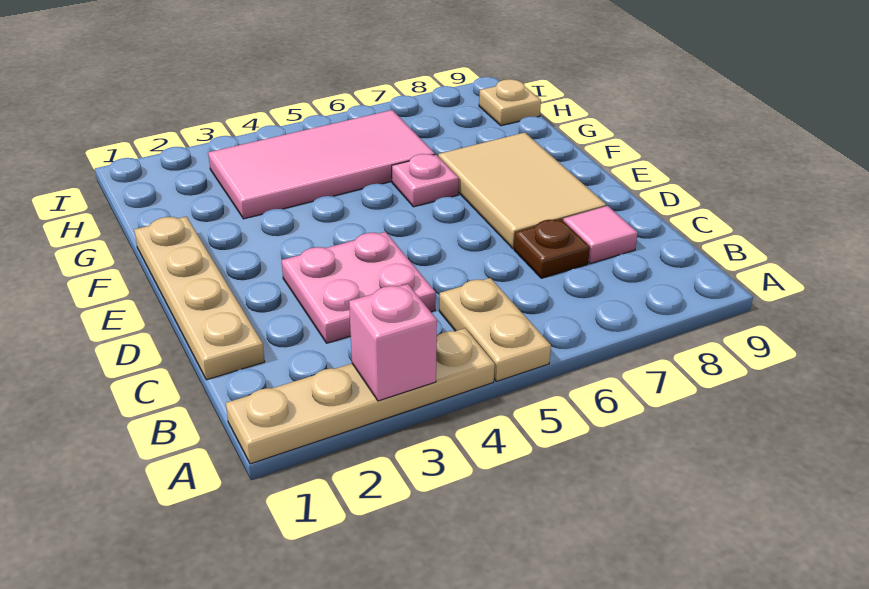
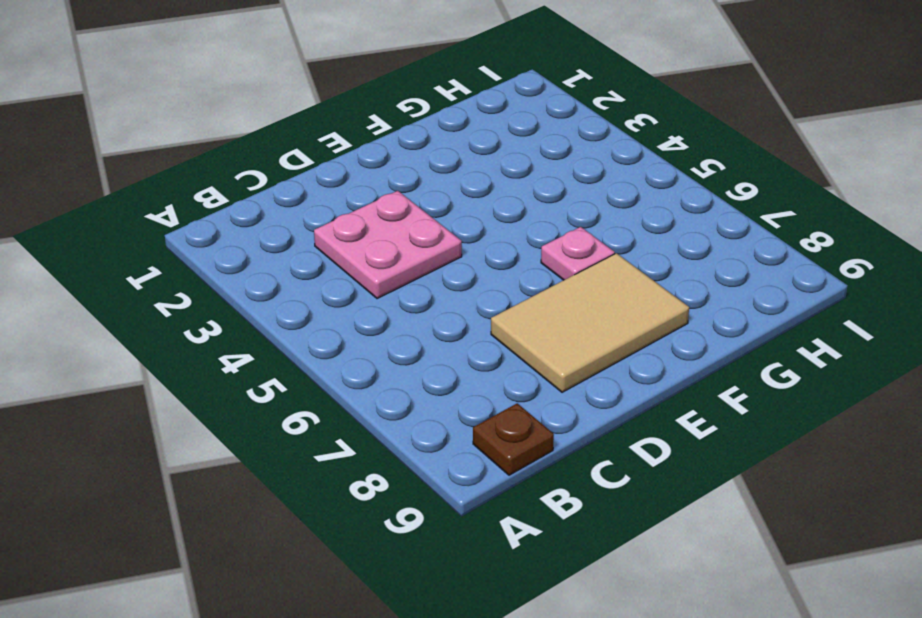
brown plate B9 level 1 -> brown plate C7 level 1
none -> tan plate A1:A4 level 1
none -> tan plate A5:B5 level 1

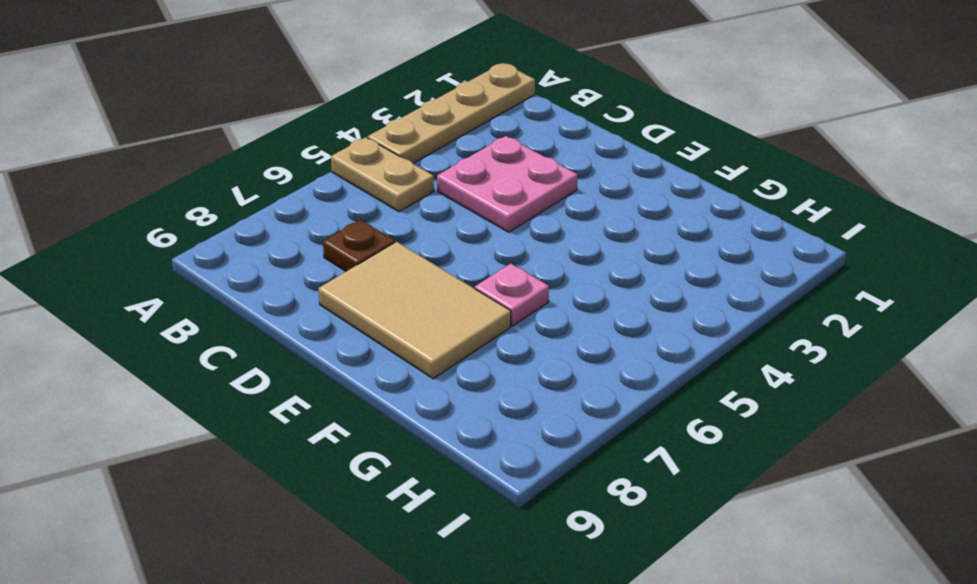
none -> tan plate C1:F1 level 1
none -> pink tile C8 level 1

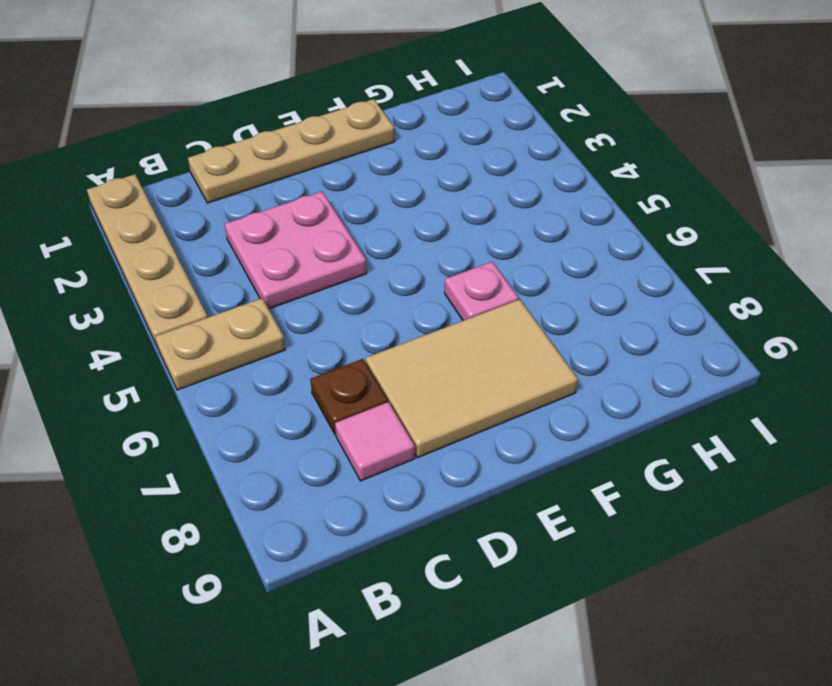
none -> pink tile G3:H6 level 1
none -> tan plate H9 level 1

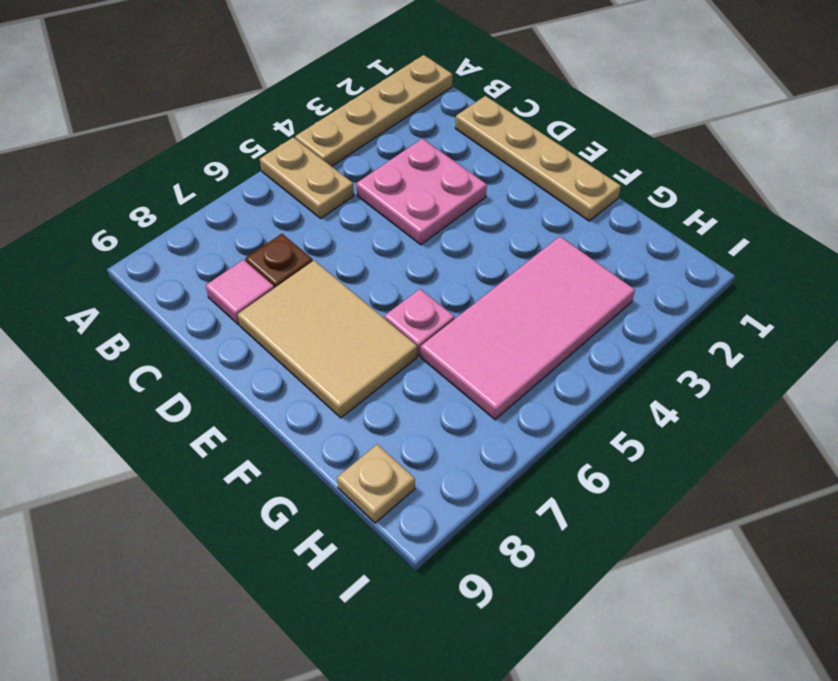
none -> pink brick A3 level 2

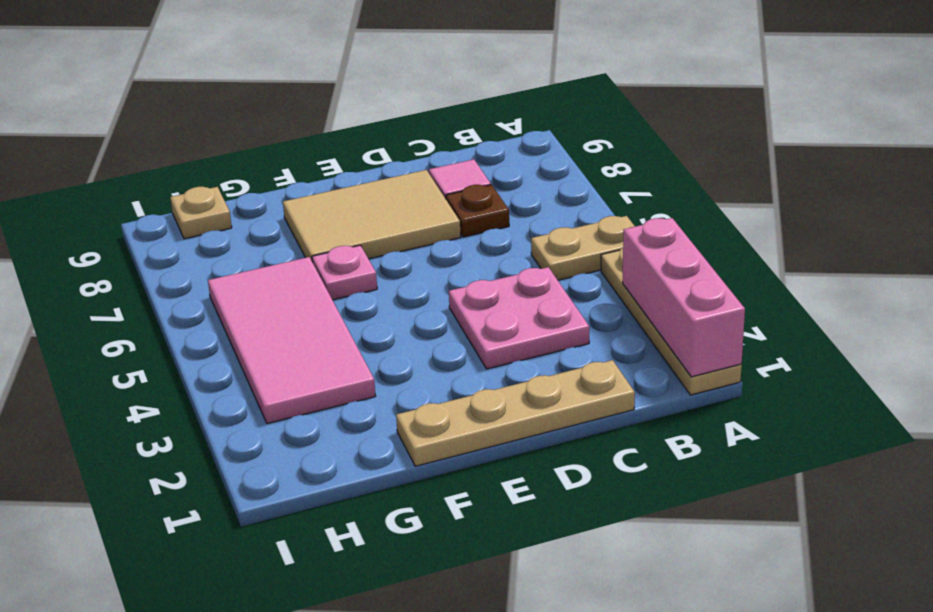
pink brick A1:A3 level 2 -> pink brick A3 level 2

